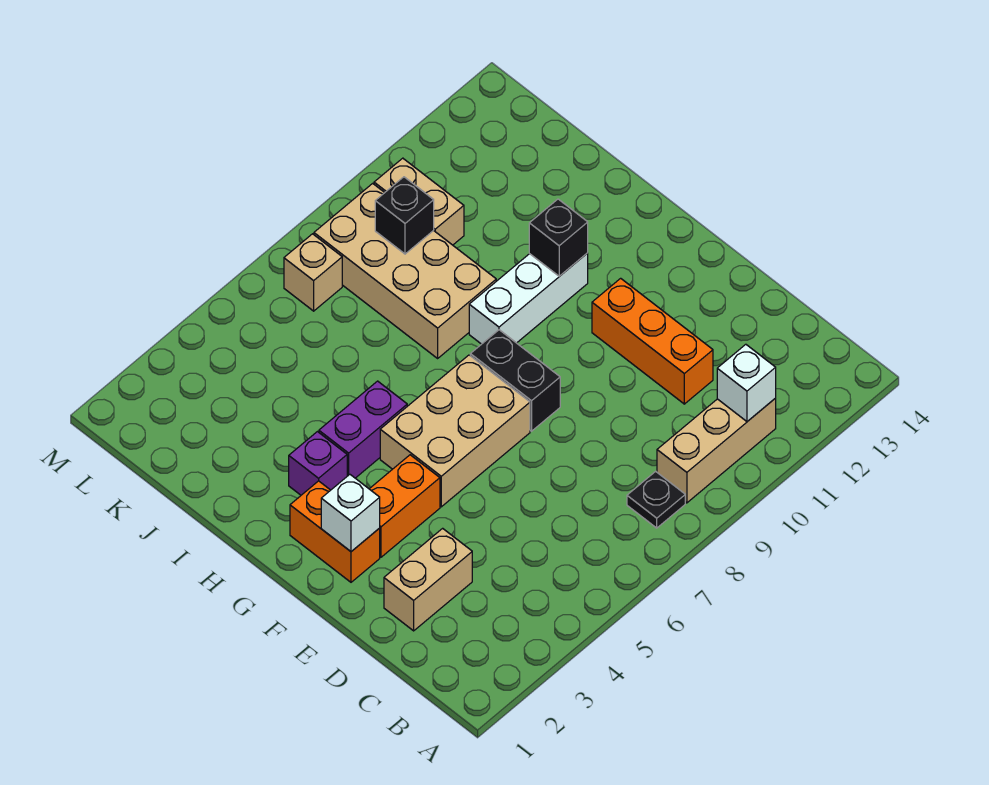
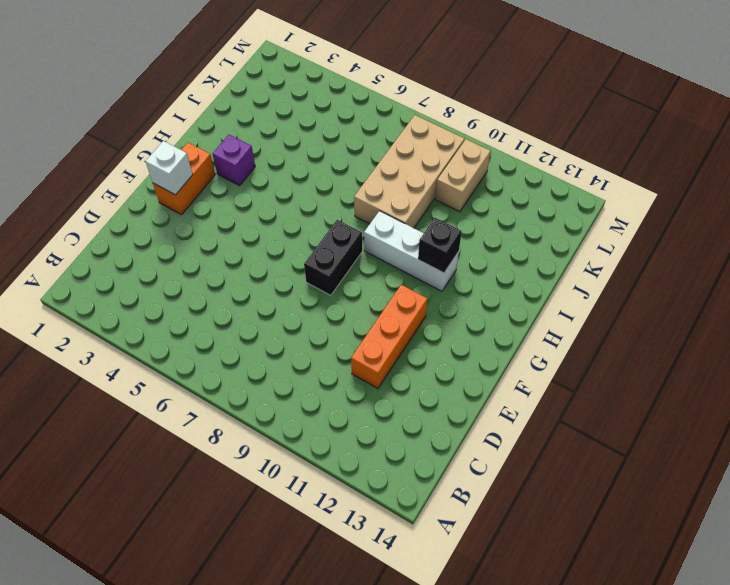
none -> black plate B8 level 1
none -> tan brick B9:B11 level 1
none -> tan brick D2:D3 level 1

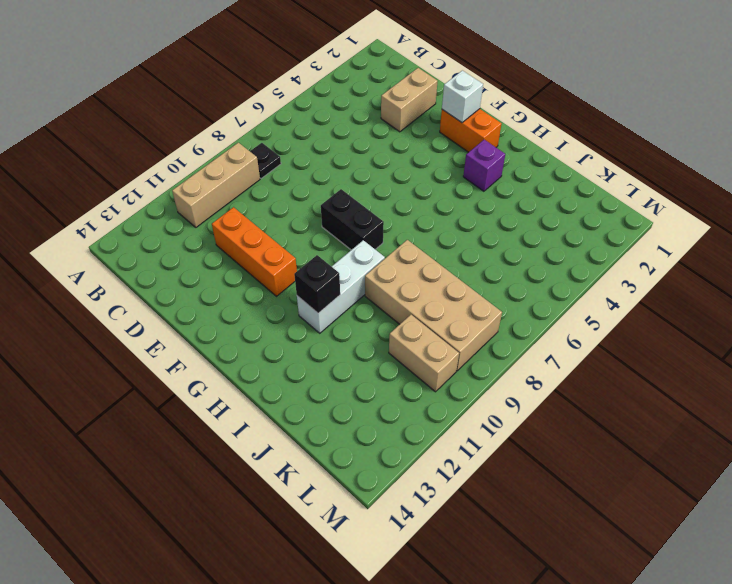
none -> orange brick F3:F4 level 1
none -> tan brick F5:G7 level 1
none -> purple brick H4:H5 level 1

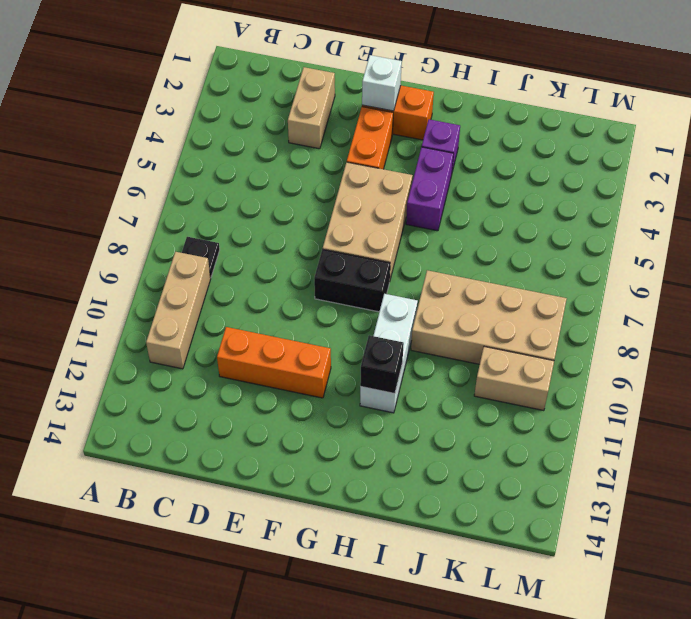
none -> tan brick L7 level 1
none -> white brick B11 level 2
none -> black brick K9 level 2

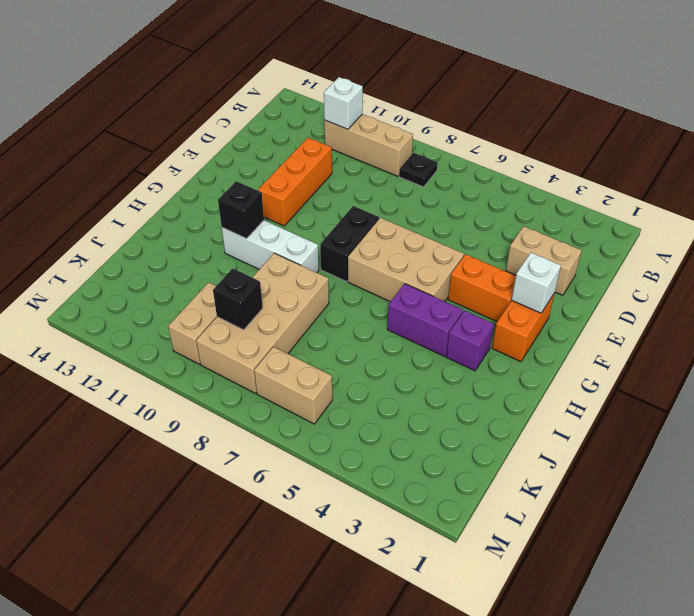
tan brick L6:L7 level 1 -> tan brick L7 level 1

